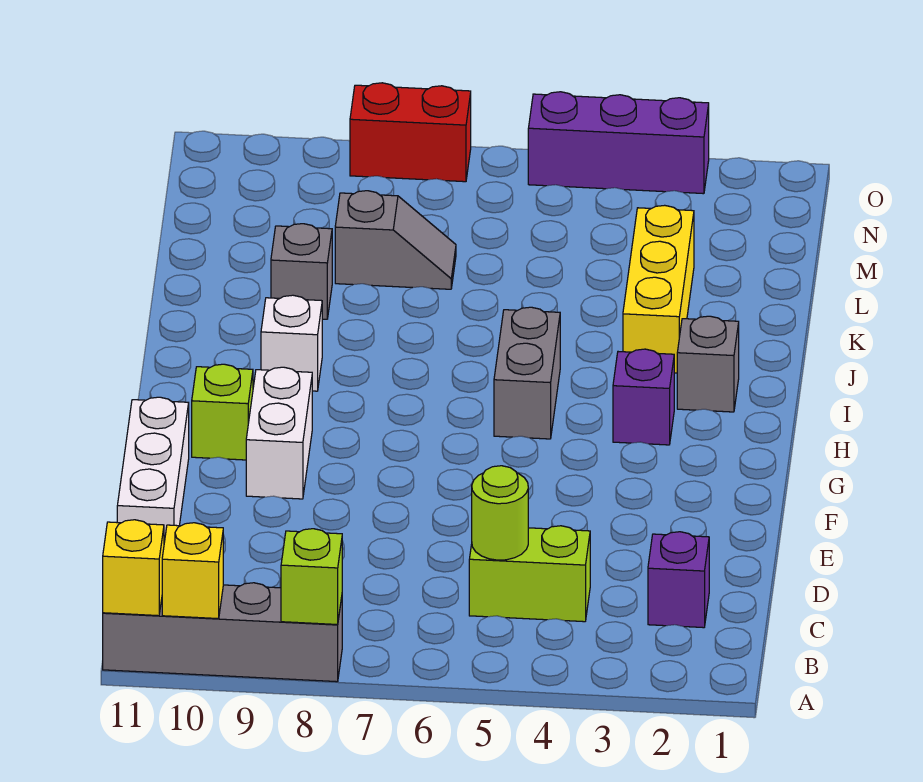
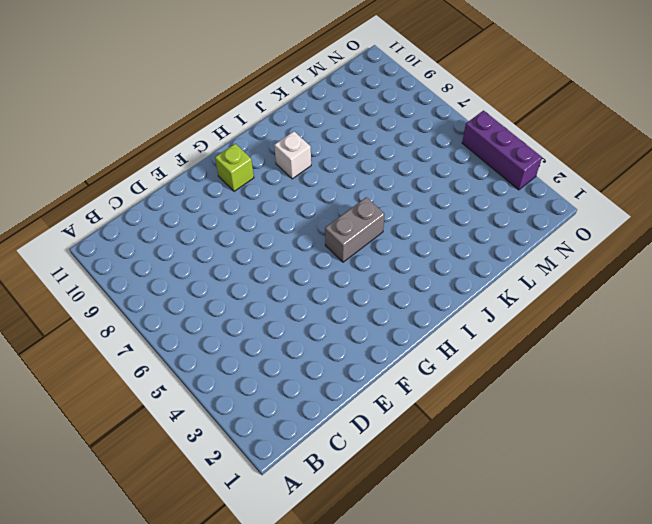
none -> grey brick A8:A11 level 1
none -> purple brick C2 level 1
none -> lime brick C4:C5 level 1

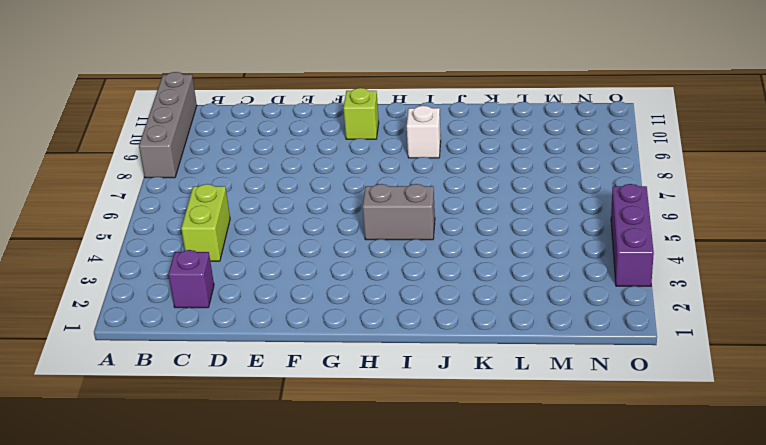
none -> white brick D11:F11 level 1
none -> white brick F9:G9 level 1
none -> purple brick H3 level 1

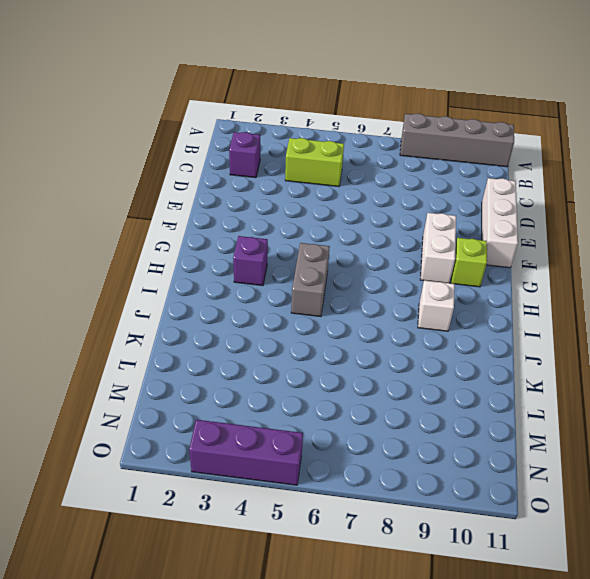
none -> grey brick I2 level 1
none -> yellow brick J3:L3 level 1
none -> grey brick K9 level 1

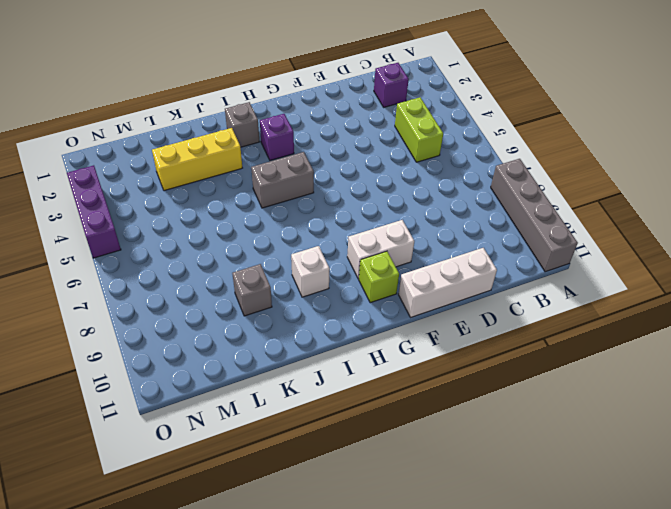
none -> grey slope L7:L8 level 1 top 8
none -> red brick O7:O8 level 1
none -> lime brick A8 level 2

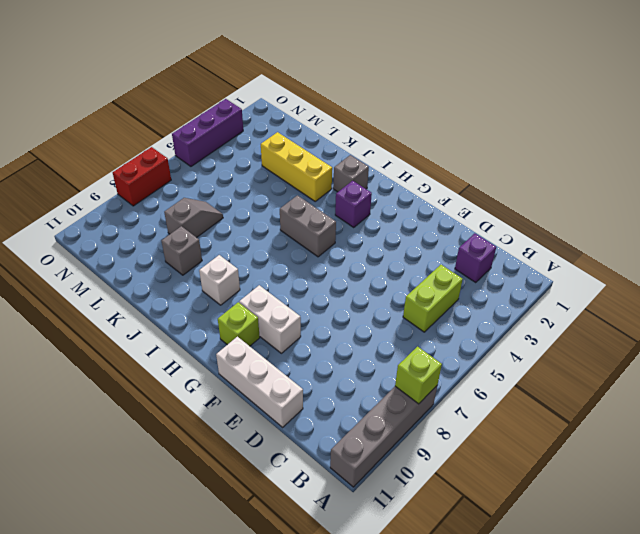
none -> yellow brick A10 level 2
none -> yellow brick A11 level 2
none -> lime round brick C5 level 2

